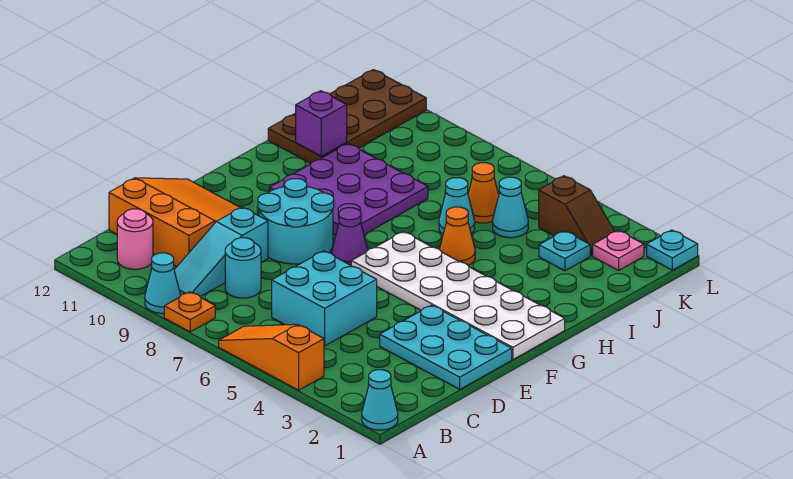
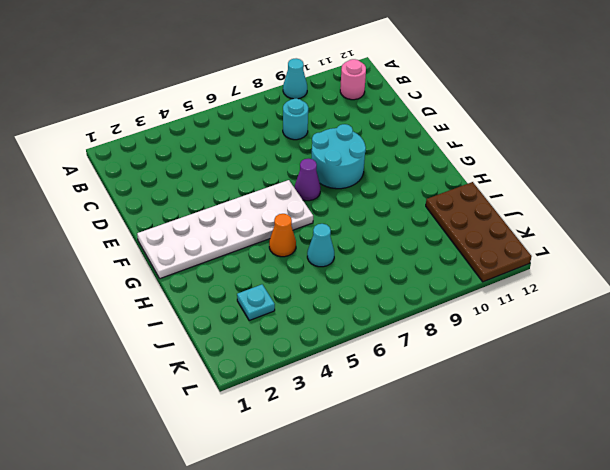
none -> cyan cone A1 level 1
none -> orange slope A4:A6 level 1 top 4
none -> orange plate A8 level 1

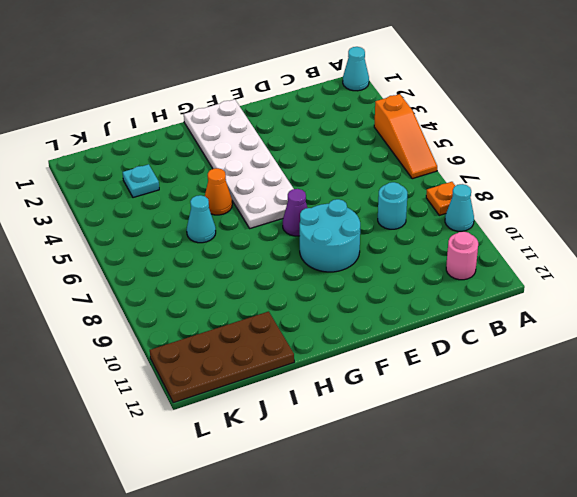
none -> cyan slope B9:D9 level 1 top D
none -> cyan brick C5:D6 level 1
none -> orange slope C10:E12 level 1 top C

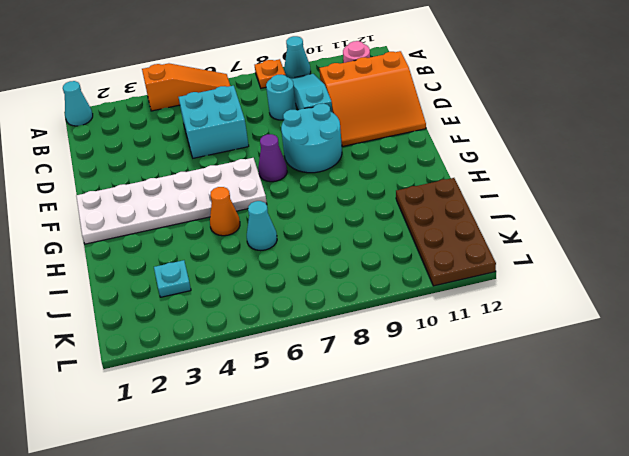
none -> cyan plate D1:E3 level 1
none -> purple plate G8:I10 level 1
none -> cyan cone J5 level 1

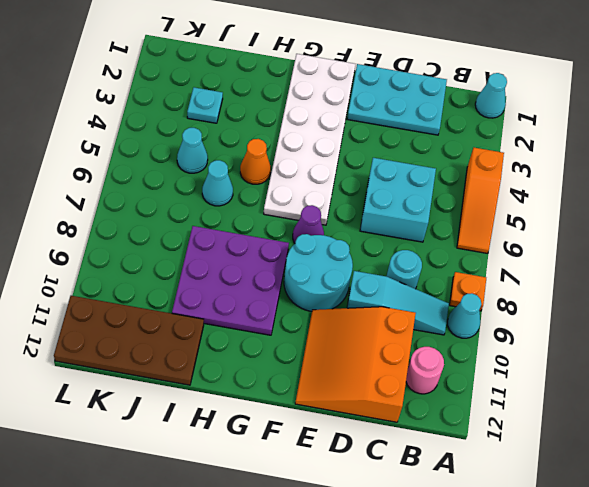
cyan plate C1:E2 level 1 -> cyan plate D1:E3 level 1
none -> orange cone J6 level 1
none -> pink plate K2 level 1
none -> brown slope K3:K4 level 1 top 4

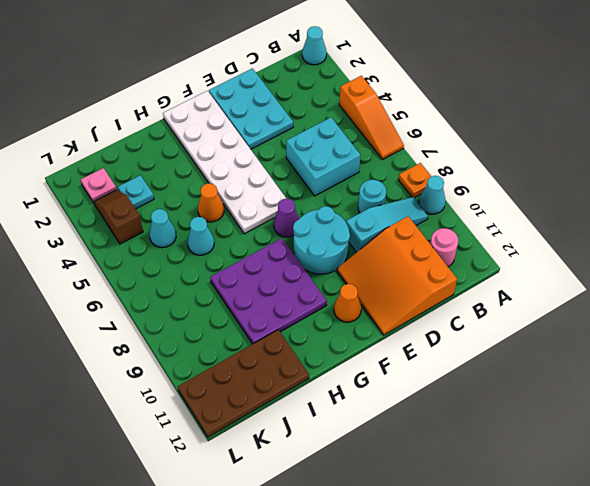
orange cone F11 level 1 -> orange cone J6 level 1
none -> cyan plate L1 level 1
none -> purple brick I11 level 2

